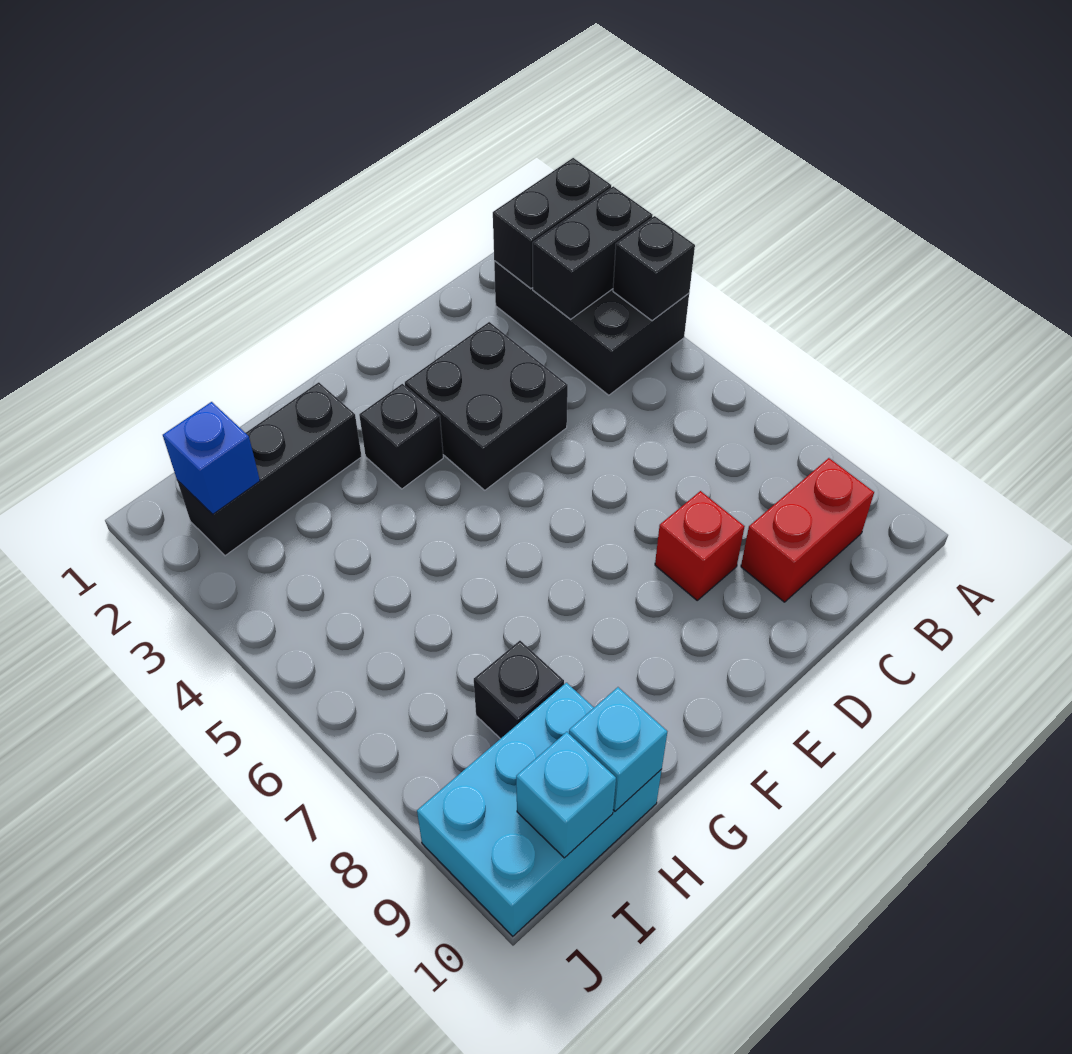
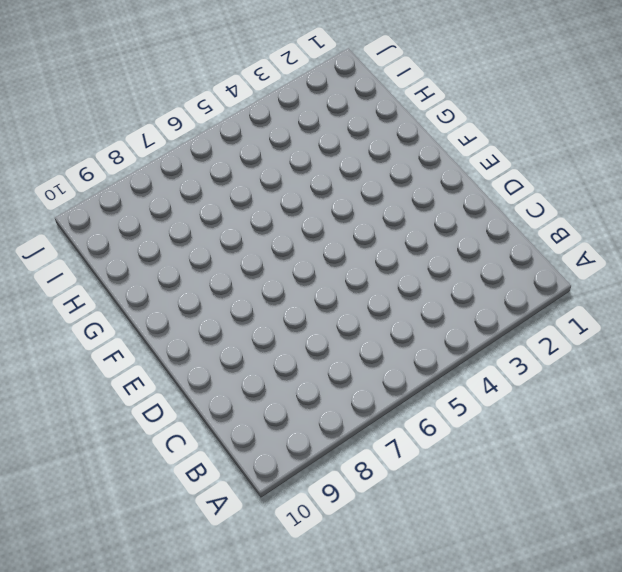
none -> black brick A2:B4 level 1
none -> red brick B9:C9 level 1
none -> black brick D3:E4 level 1

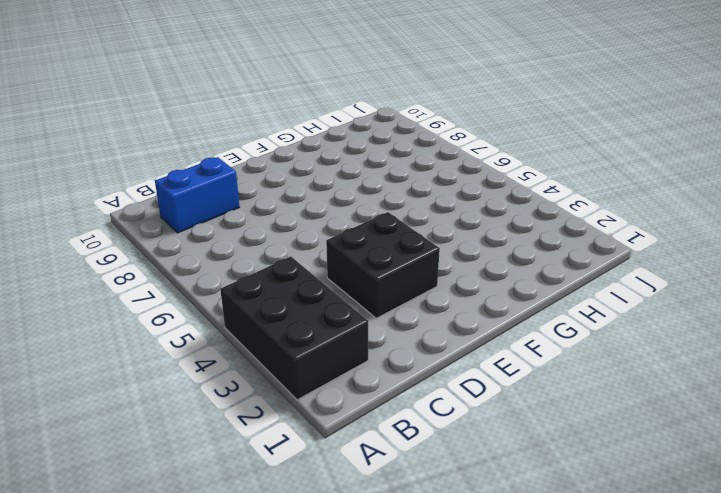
blue brick B9:C9 level 1 -> red brick B9:C9 level 1
none -> red brick D8 level 1
none -> black brick F3 level 1
none -> black brick G2:I2 level 1

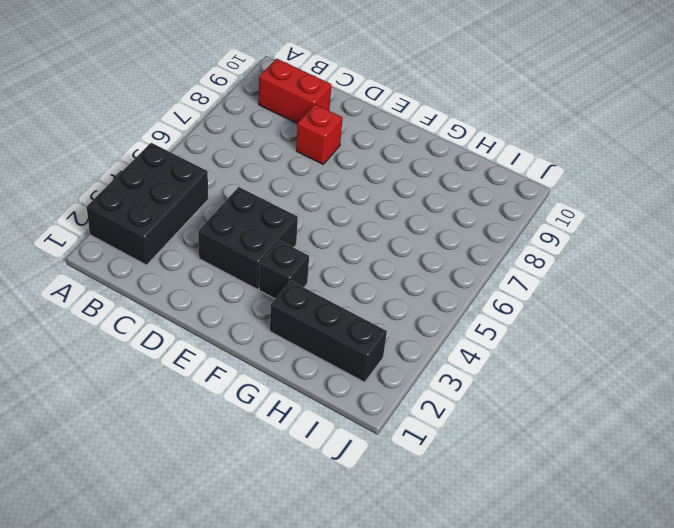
none -> black brick H8 level 1
none -> cyan brick H9:J10 level 1
none -> black brick A2:B2 level 2

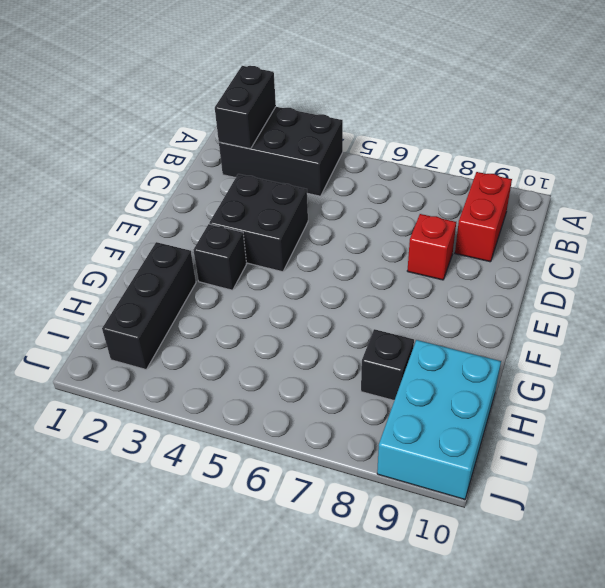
none -> black brick A3:B3 level 2
none -> black brick A4 level 2
none -> cyan brick H10 level 2

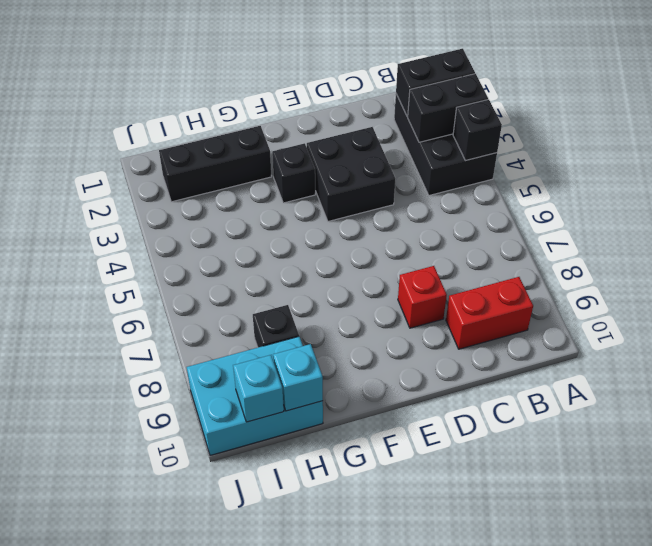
none -> blue brick I2 level 2

